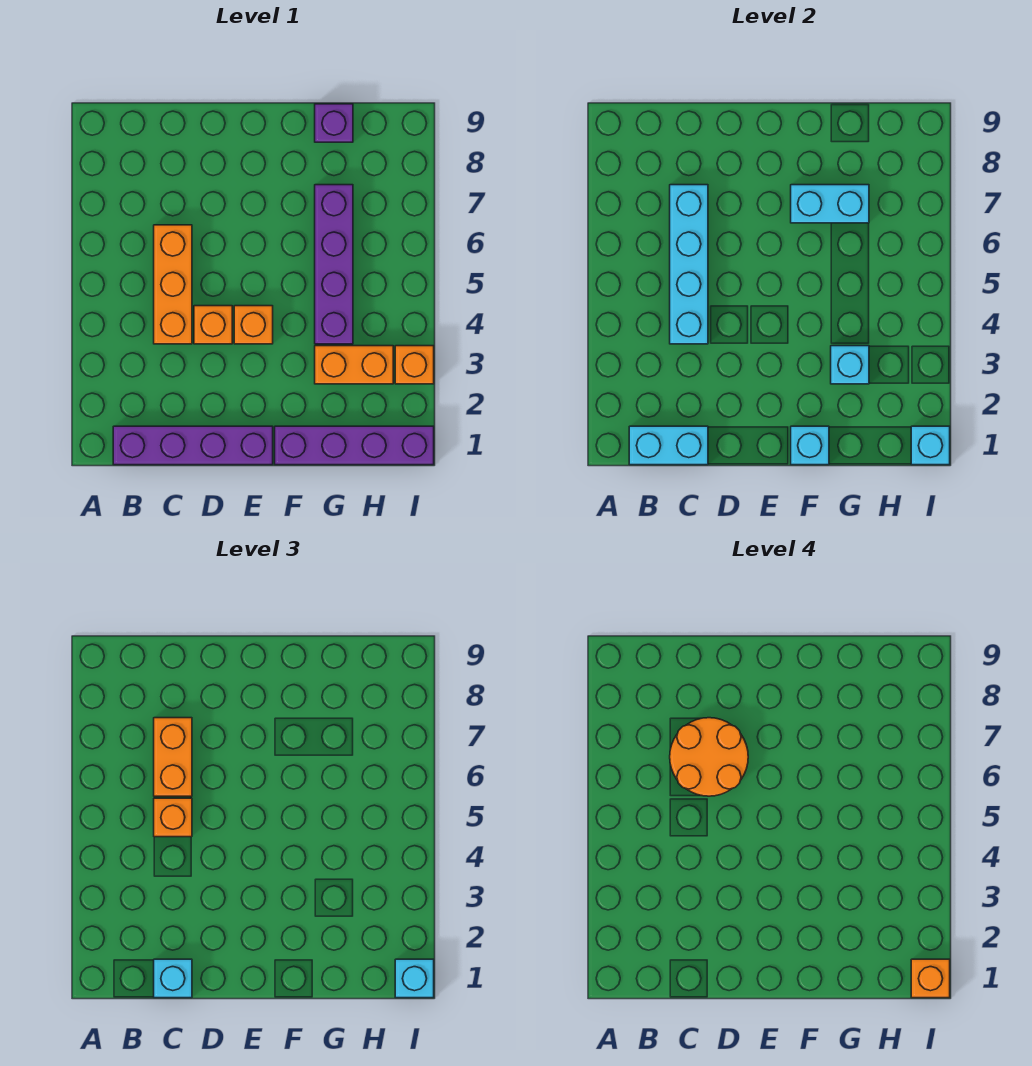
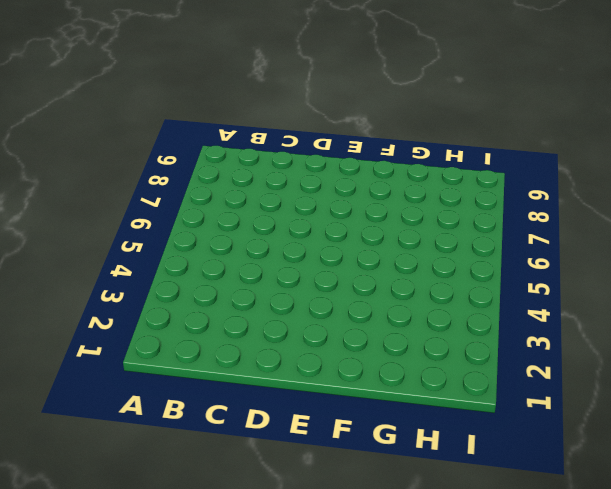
none -> purple brick B1:E1 level 1
none -> orange brick C4:C6 level 1
none -> orange brick D4 level 1

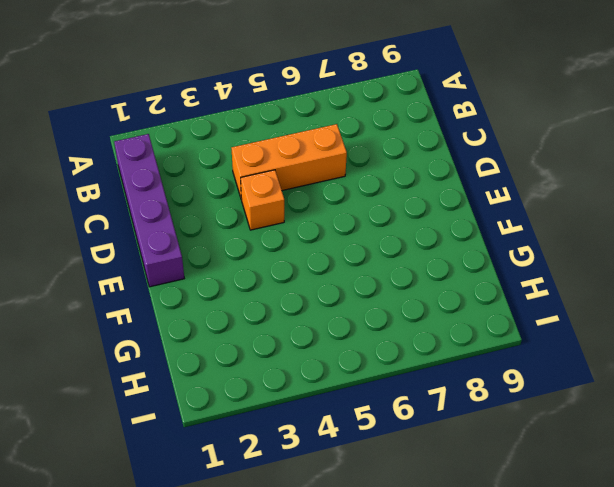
none -> orange brick E4 level 1
none -> purple brick F1:I1 level 1
none -> orange brick G3:H3 level 1

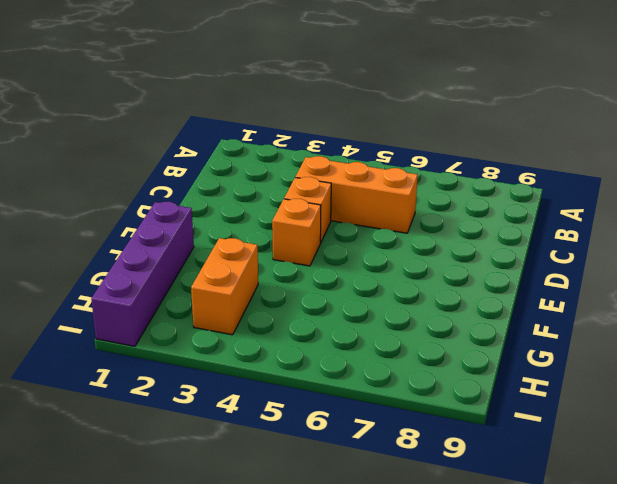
none -> purple brick B1:E1 level 1
none -> purple brick G4:G7 level 1
none -> purple brick G9 level 1

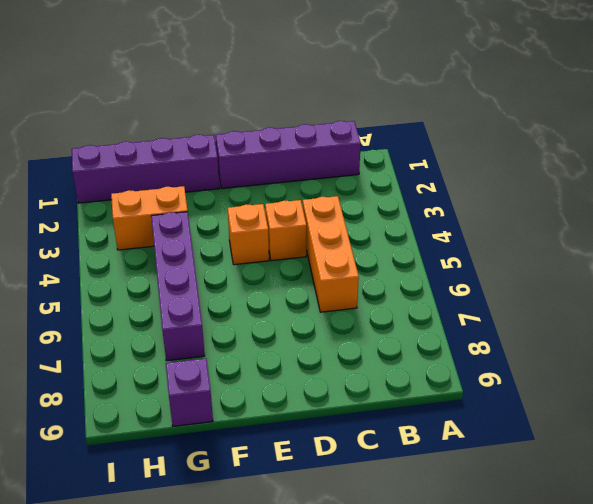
none -> orange brick I3 level 1
none -> cyan brick B1:C1 level 2
none -> cyan brick C4:C7 level 2

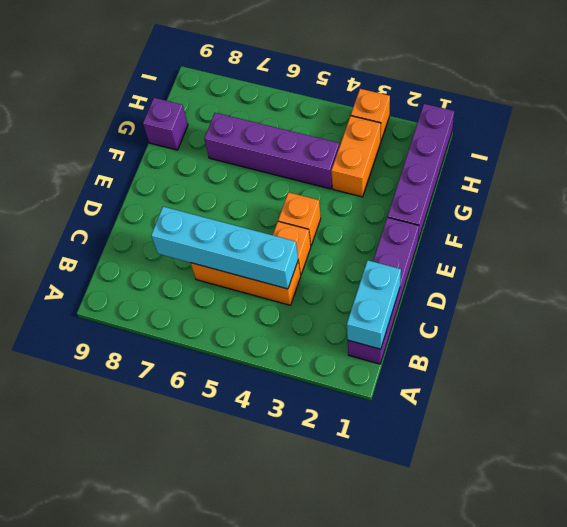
none -> cyan brick F1 level 2
none -> cyan brick F7:G7 level 2
none -> cyan brick G3 level 2

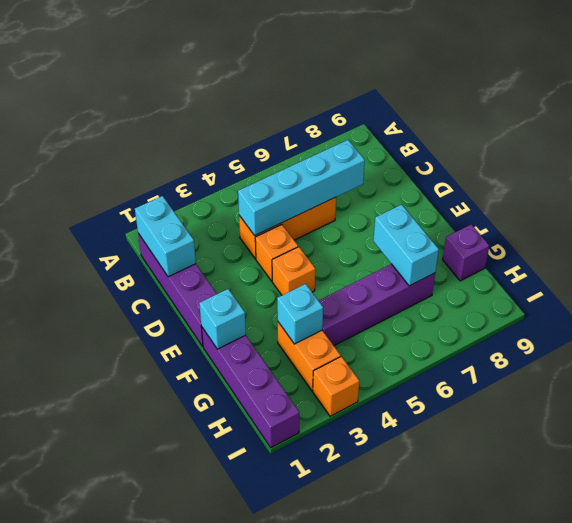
none -> cyan brick I1 level 2
none -> cyan brick C1 level 3
none -> orange brick C5 level 3

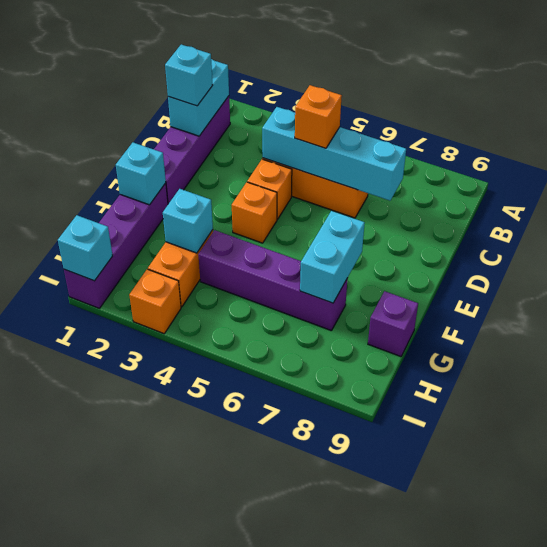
none -> orange brick C6:C7 level 3
none -> cyan brick I1 level 3
none -> orange round brick C6:D7 level 4

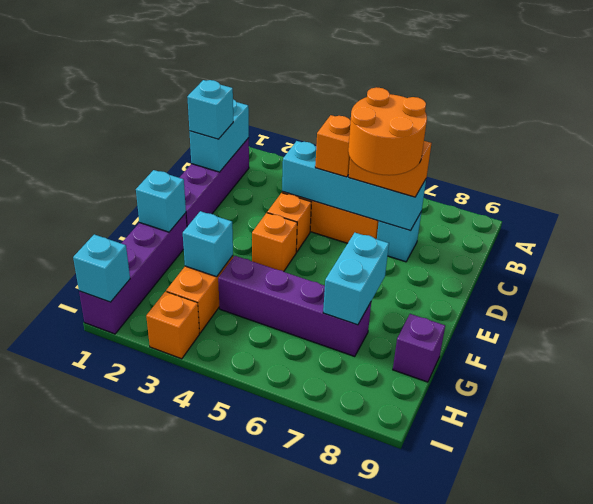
cyan brick C7 level 1 -> cyan brick I1 level 3
none -> orange brick I1 level 4

